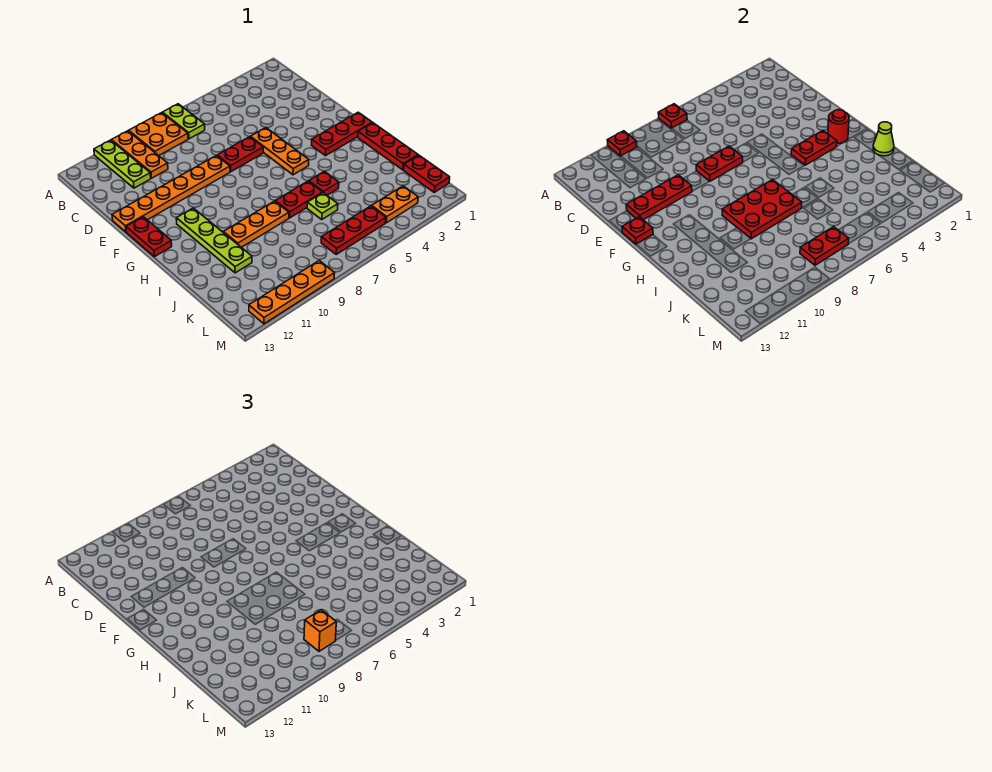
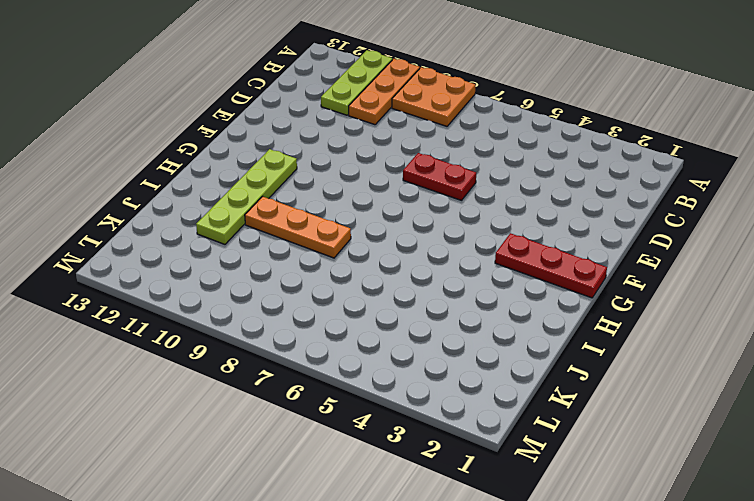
none -> lime plate A7:B7 level 1
none -> orange plate E5:G5 level 1
none -> orange plate E8:E13 level 1
none -> red plate F13:G13 level 1

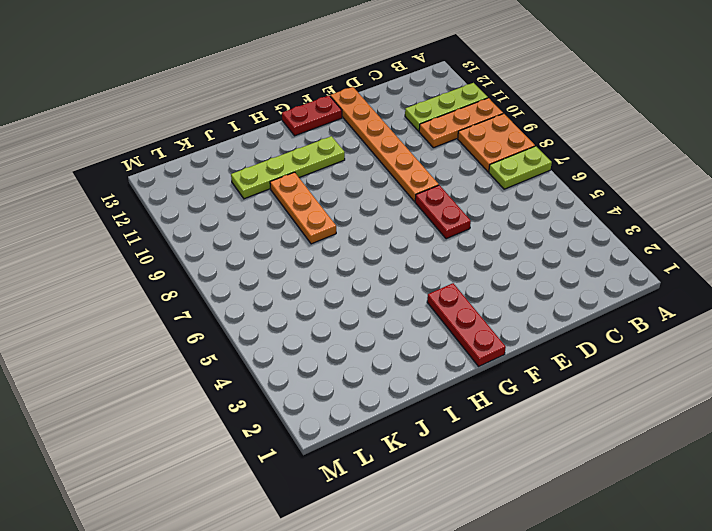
none -> orange plate E5:G5 level 1
none -> red plate H1:J1 level 1
none -> red plate I5 level 1
none -> red plate I6:I7 level 1

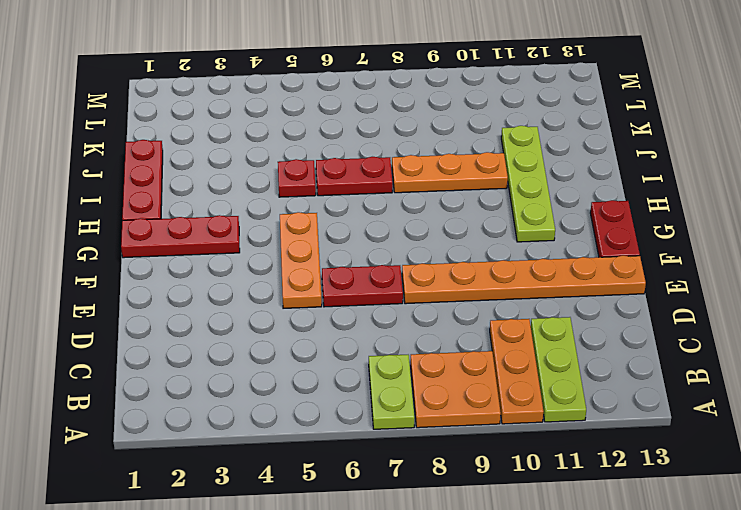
none -> lime plate J6 level 1
none -> red plate K1:L1 level 1
none -> orange plate L3:L4 level 1
none -> red plate L5:L7 level 1

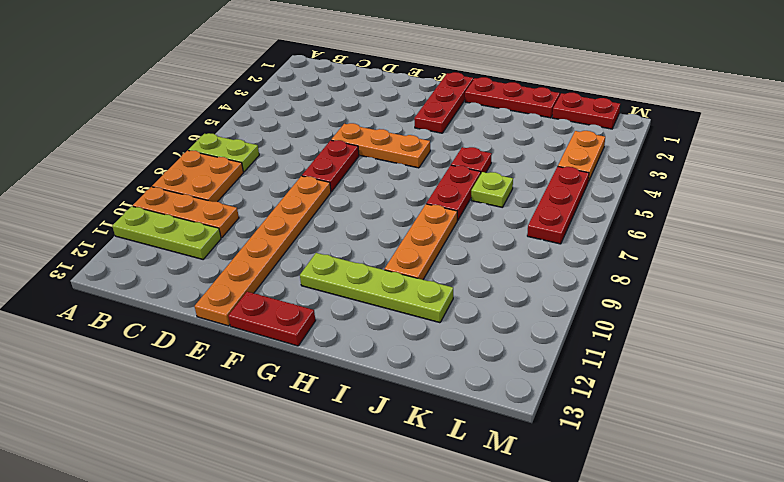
none -> orange plate M9:M12 level 1
none -> red plate A7 level 2
none -> red plate A10 level 2
none -> red plate E7:E8 level 2

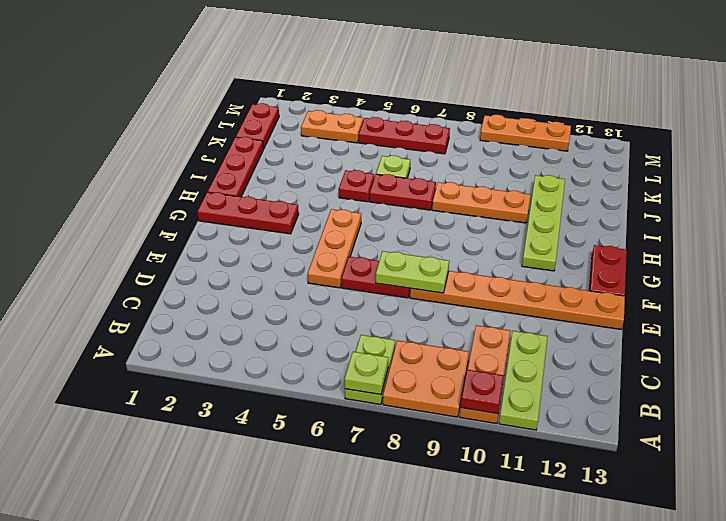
lime plate A7 level 2 -> red plate A7 level 2
lime plate E7:E8 level 2 -> red plate E7:E8 level 2
orange plate M9:M11 level 1 -> orange plate M9:M12 level 1
none -> red plate E10:E12 level 2
none -> red plate F13 level 2
none -> red round brick G2 level 2
none -> red plate G3:G4 level 2

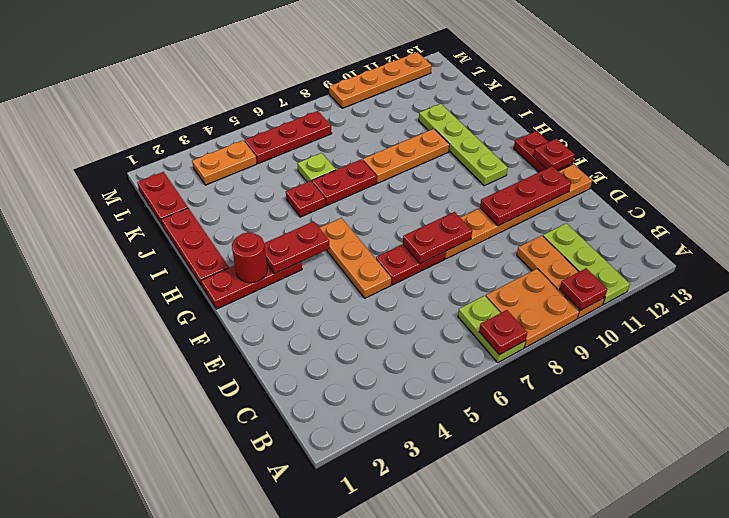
none -> red plate H7:I9 level 2
none -> lime cone I1 level 2
none -> red plate L7:L8 level 2
none -> orange brick L8 level 3

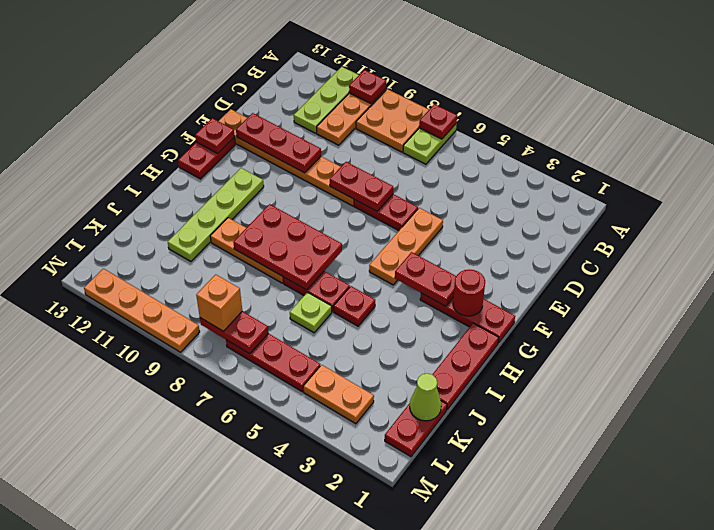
lime cone K1 level 2 -> lime cone I1 level 2

